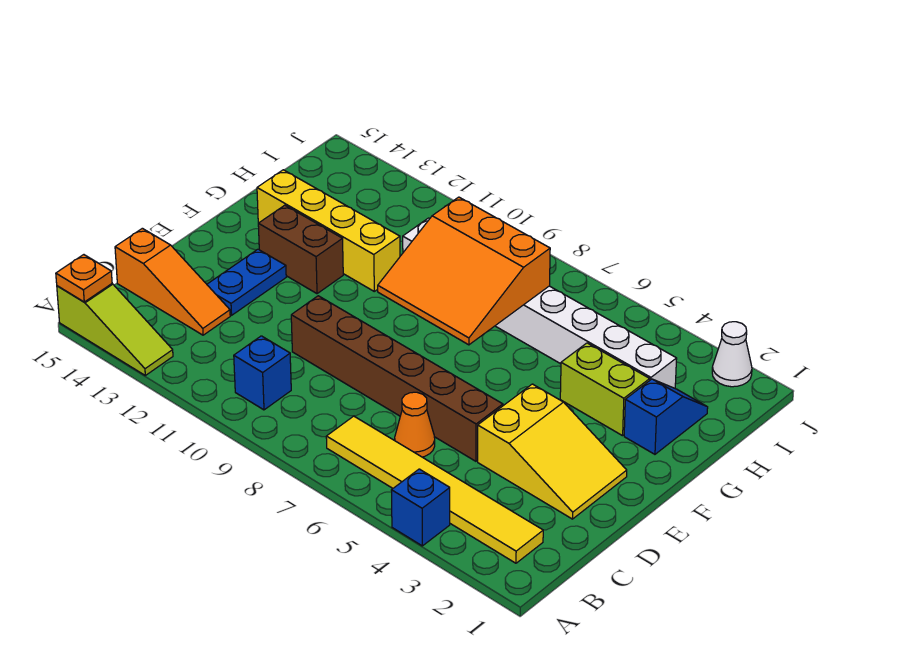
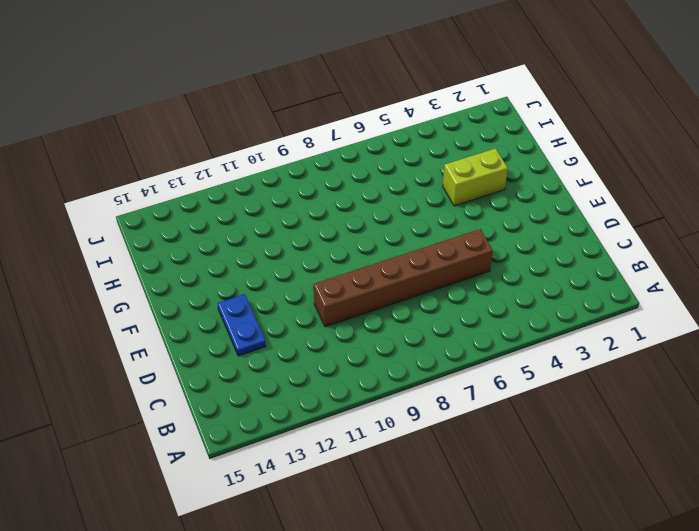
none -> blue brick A4 level 1
none -> lime slope A13:A15 level 1 top 15
none -> yellow tile B2:B7 level 1

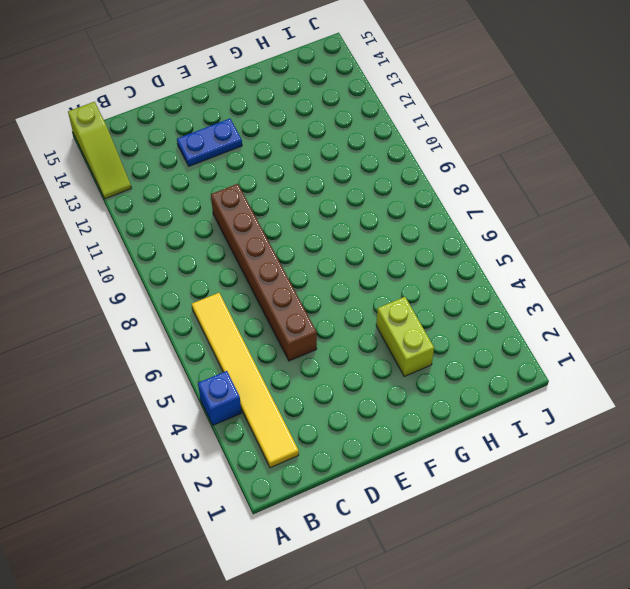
none -> blue brick B10 level 1
none -> orange cone C6 level 1
none -> orange slope C13:C15 level 1 top 15

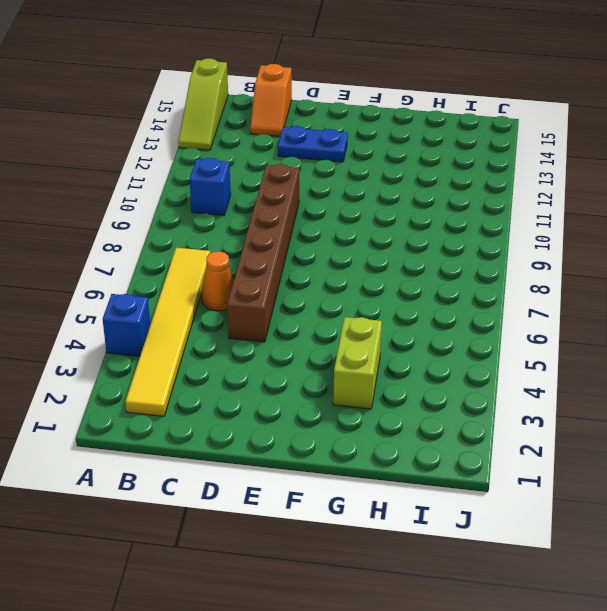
orange slope C14:C15 level 1 top 15 -> orange slope C13:C15 level 1 top 15
none -> yellow slope D2:E4 level 1 top 4
none -> brown brick F12:F13 level 1
none -> blue slope G2:H2 level 1 top G

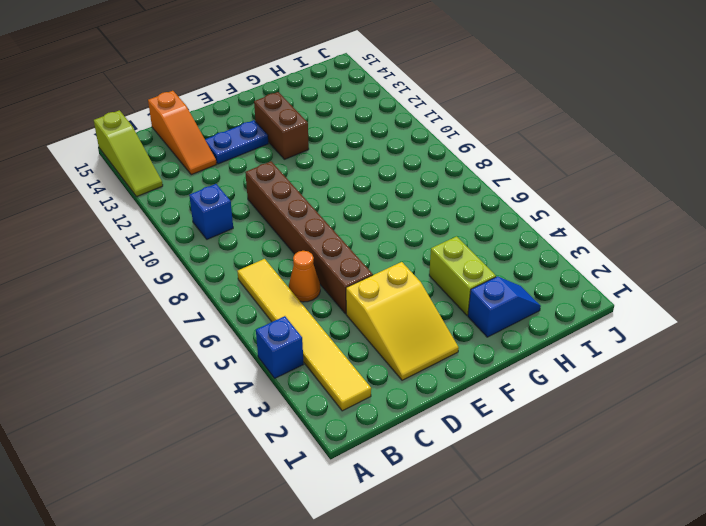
none -> yellow brick G11:G14 level 1
none -> white brick H3:H10 level 1
none -> white cone J2 level 1

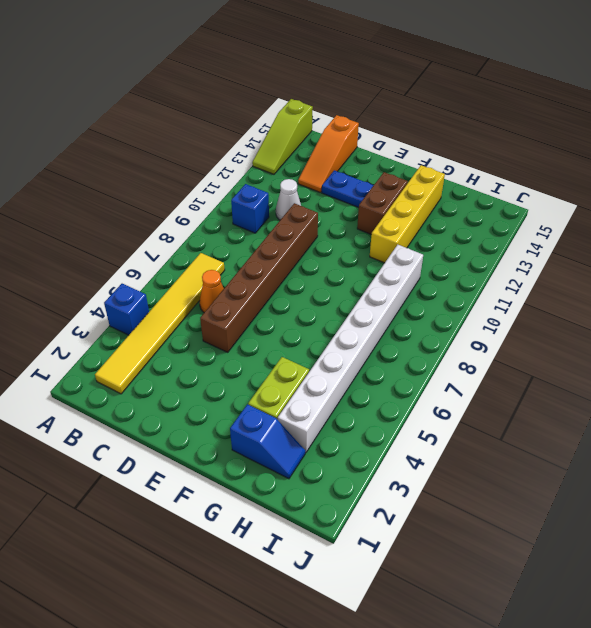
white cone C11 level 1 -> white cone J2 level 1
none -> yellow slope D2:E4 level 1 top 4
none -> orange plate A15 level 2
none -> orange slope F7:H9 level 2 top H

